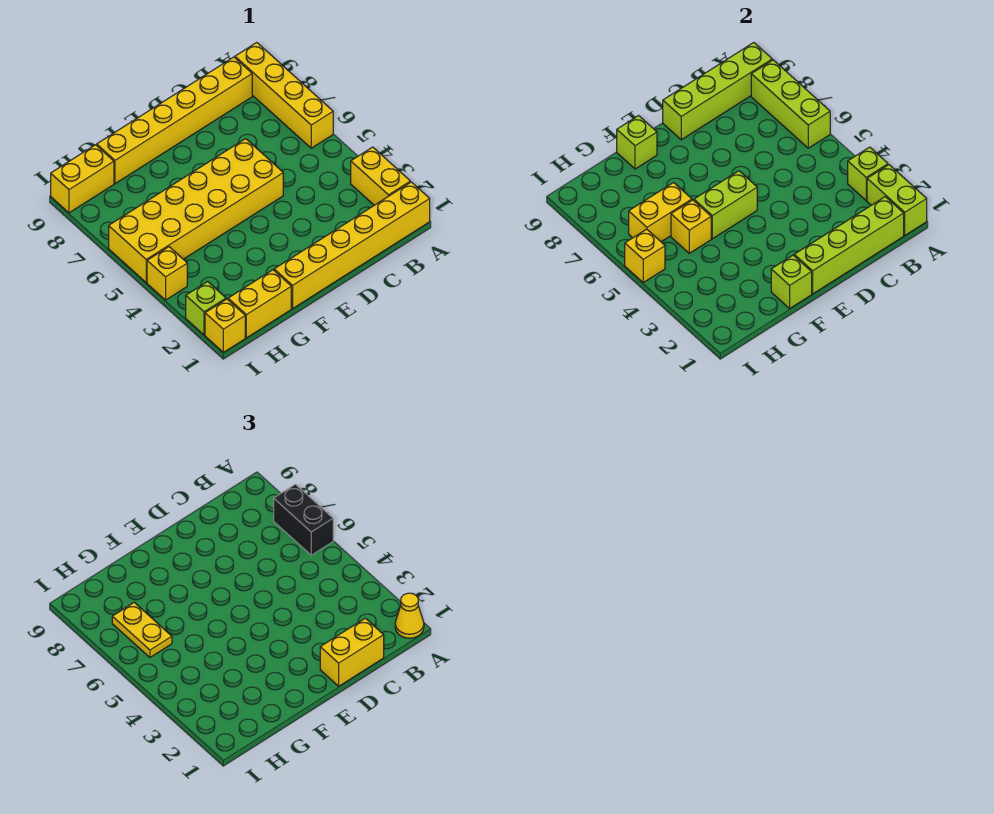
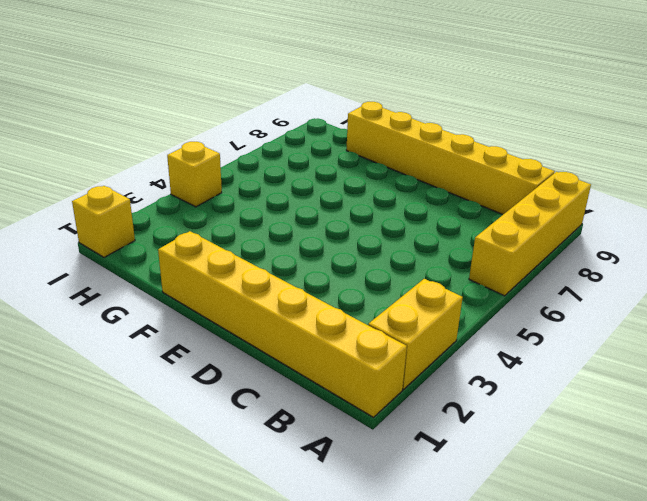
none -> yellow brick D5:I6 level 1
none -> yellow brick G1:H1 level 1
none -> yellow brick H9:I9 level 1

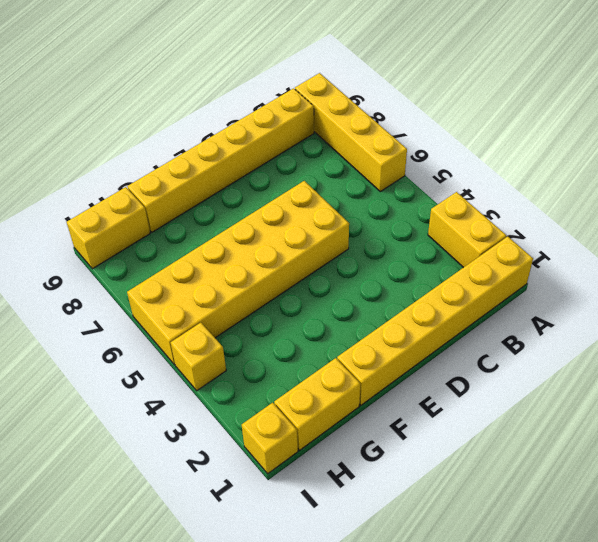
none -> lime brick I2 level 1
none -> lime brick A1:A2 level 2
none -> lime brick A3 level 2

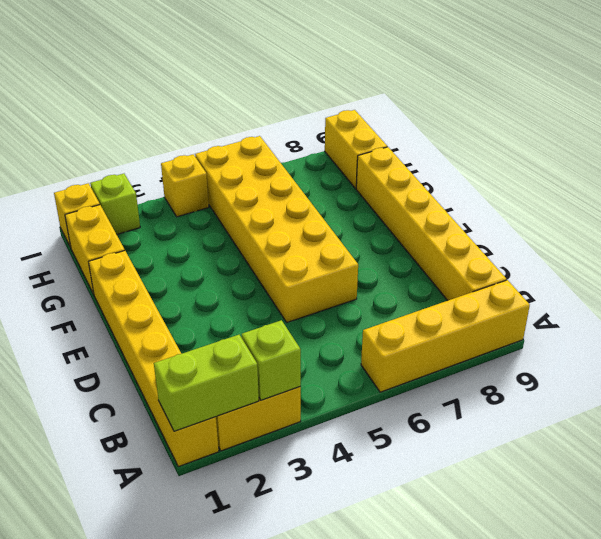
none -> lime brick A6:A8 level 2
none -> lime brick A9:D9 level 2
none -> lime brick B1:E1 level 2

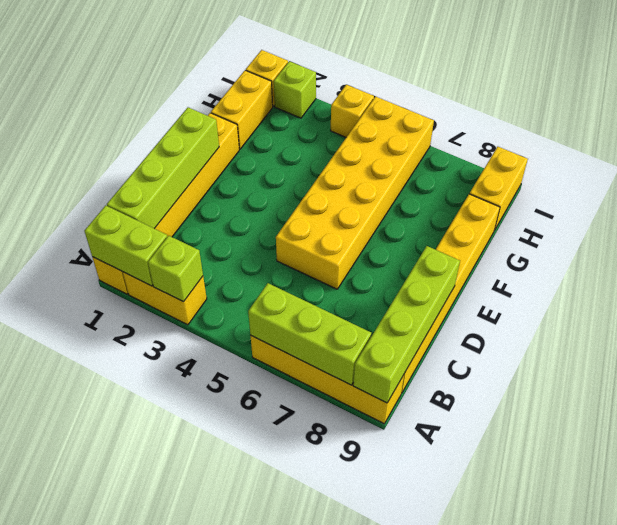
none -> lime brick E5:F5 level 2
none -> lime brick F1 level 2
none -> lime brick F9 level 2

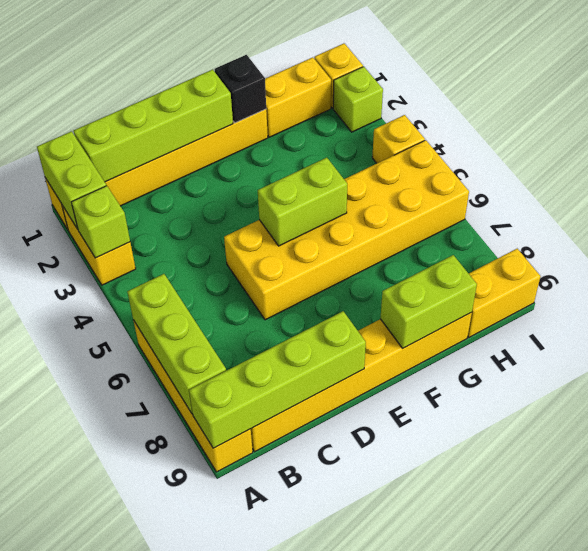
black brick F1 level 2 -> lime brick F1 level 2
lime brick F9:G9 level 2 -> lime brick F9 level 2
none -> yellow brick G5 level 2
none -> yellow brick G6:H6 level 2
none -> yellow brick I5 level 2

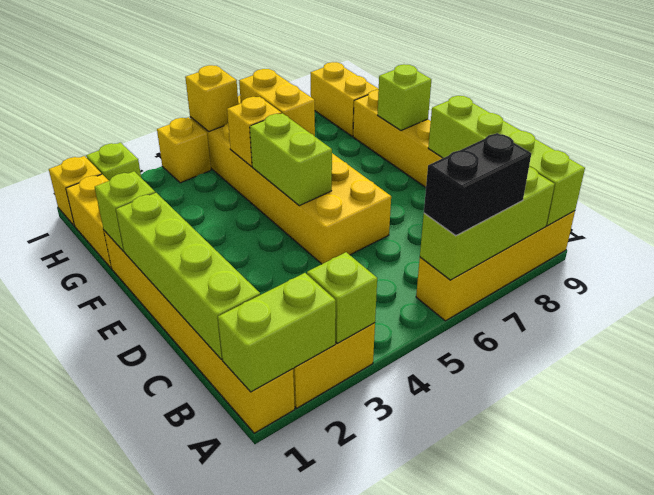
none -> yellow cone A1 level 3
none -> yellow brick C1:D1 level 3
none -> yellow plate H6:H7 level 3

